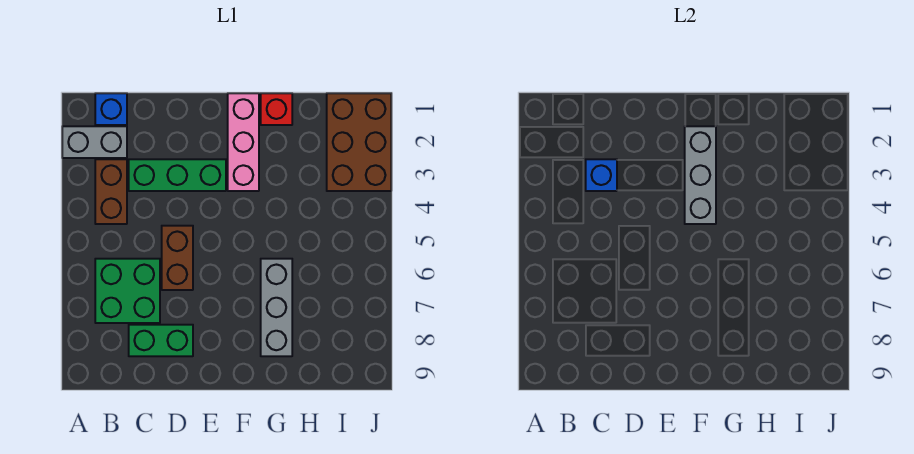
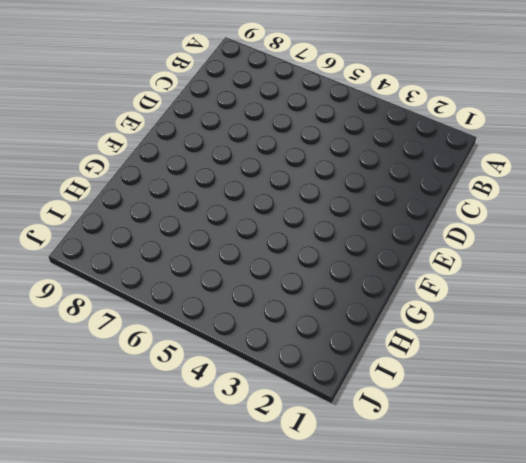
none -> grey brick A2:B2 level 1
none -> blue brick B1 level 1
none -> brown brick B3:B4 level 1

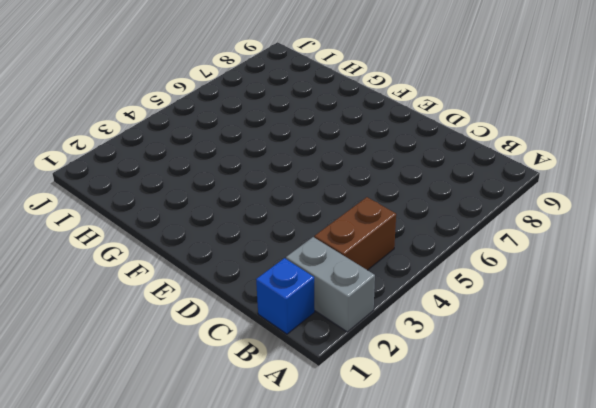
none -> green brick B6:C7 level 1
none -> green brick C3:E3 level 1
none -> green brick C8:D8 level 1

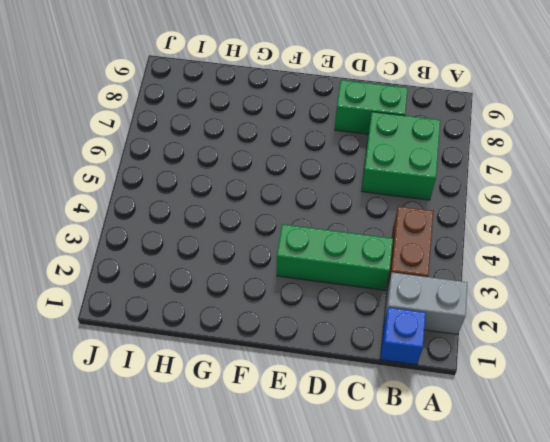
none -> brown brick D5:D6 level 1
none -> pink brick F1:F3 level 1
none -> red brick G1 level 1

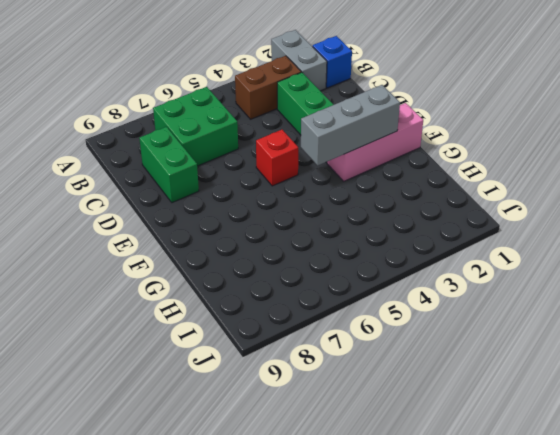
red brick E5 level 1 -> red brick G1 level 1
none -> brown brick D5:D6 level 1
none -> grey brick G6:G8 level 1
none -> brown brick I1:J3 level 1

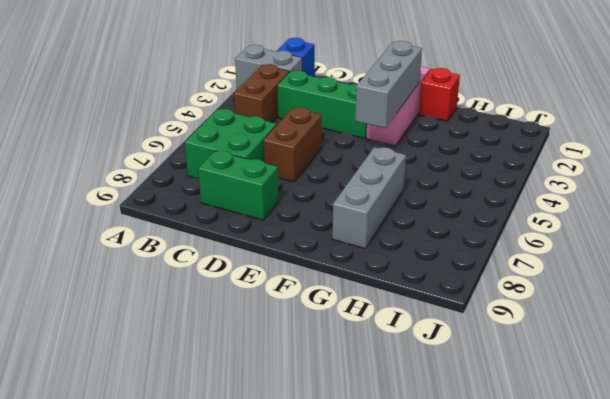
none -> brown brick I1:J3 level 1
none -> blue brick C3 level 2

